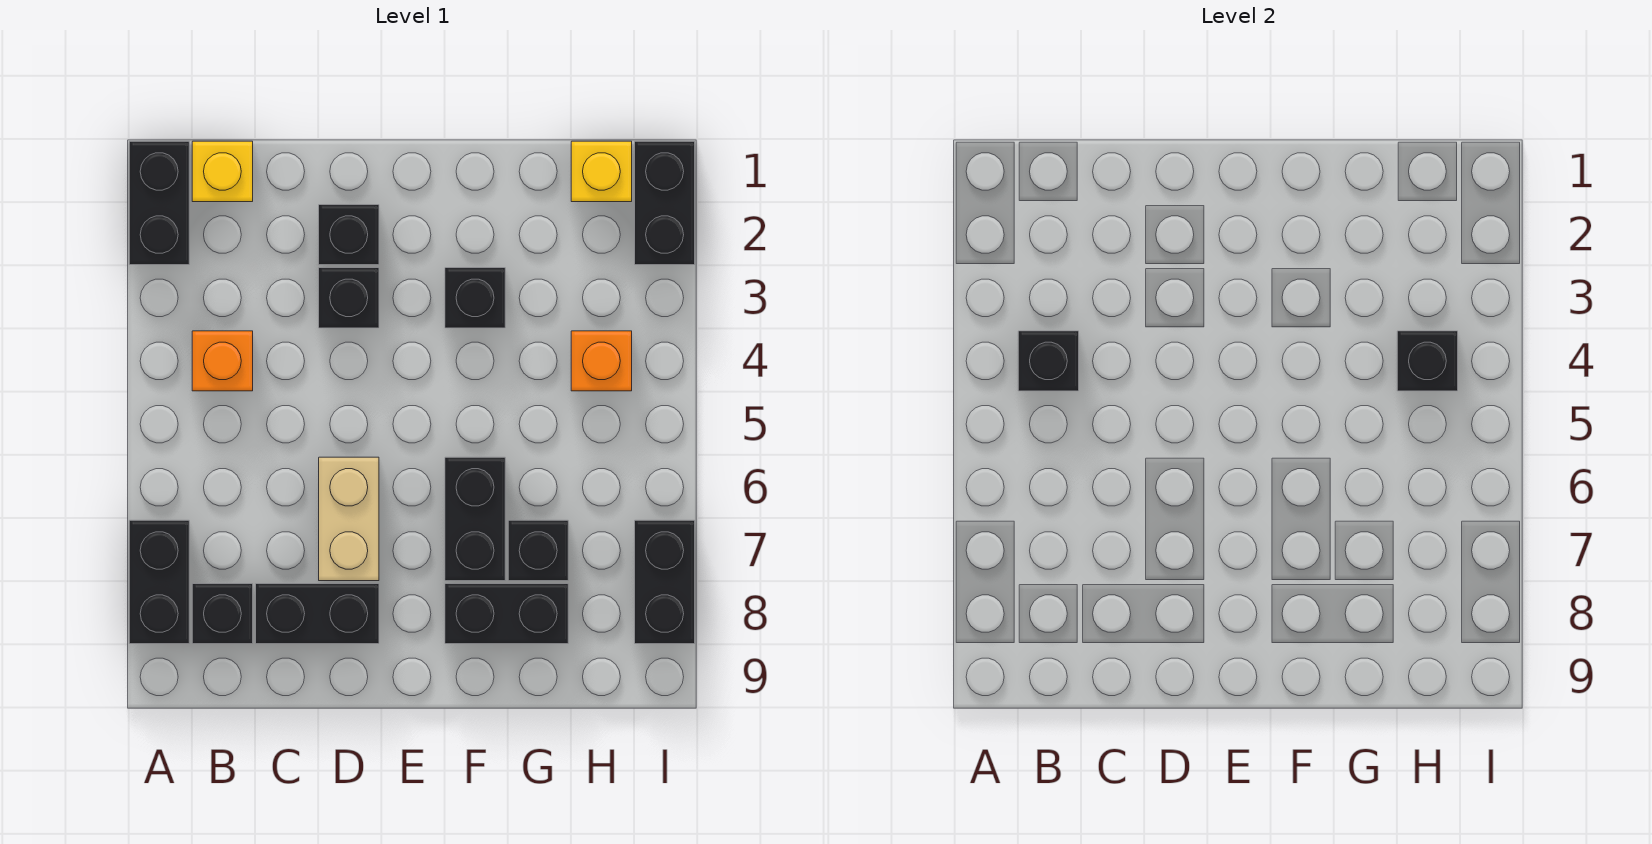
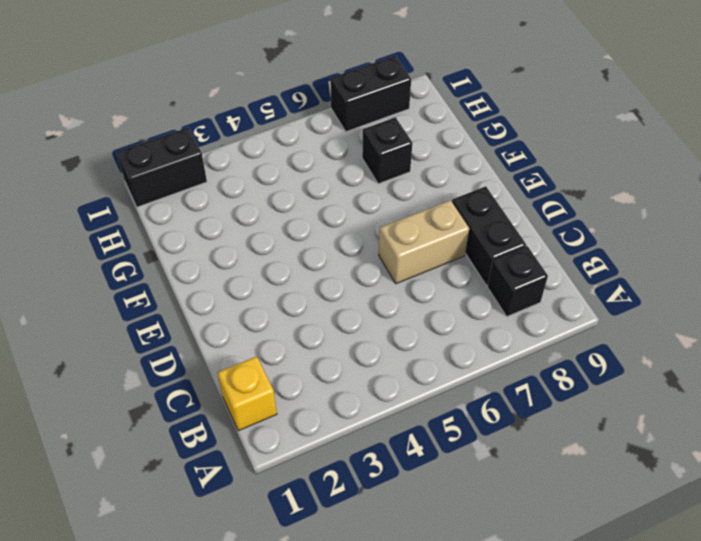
none -> black brick A1:A2 level 1
none -> black brick A7:A8 level 1
none -> orange brick B4 level 1

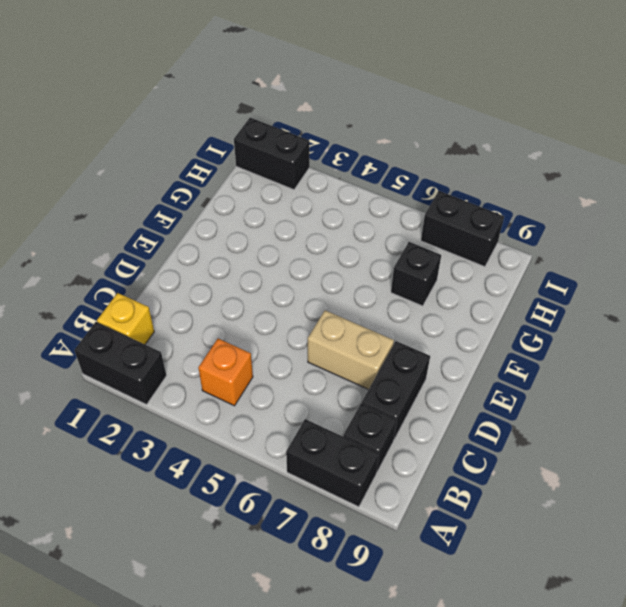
none -> black brick D2 level 1
none -> black brick D3 level 1
none -> black brick F3 level 1

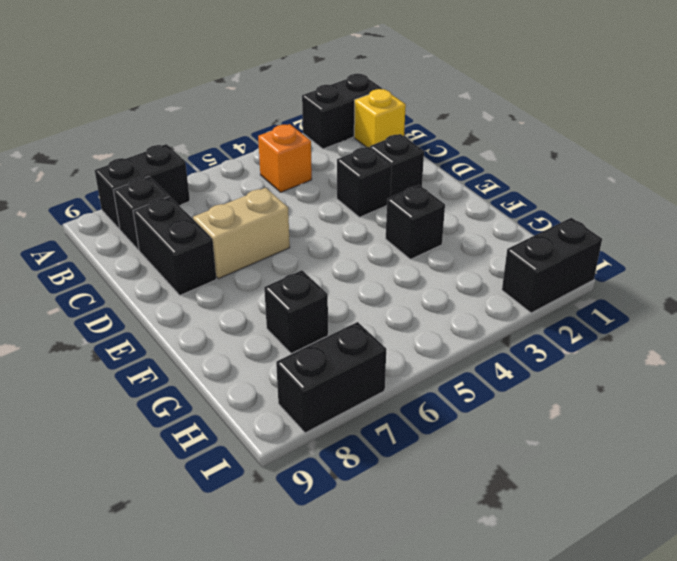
none -> black brick F6:F7 level 1
none -> black brick F8:G8 level 1
none -> yellow brick H1 level 1

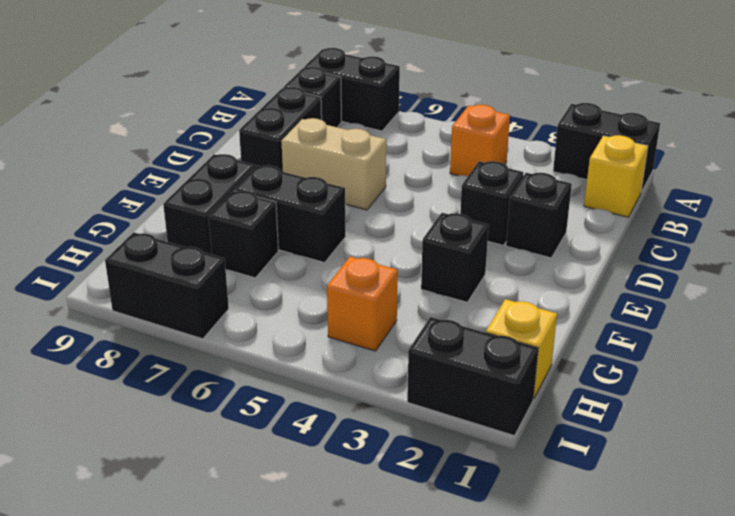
none -> black brick B4 level 2
none -> black brick H4 level 2

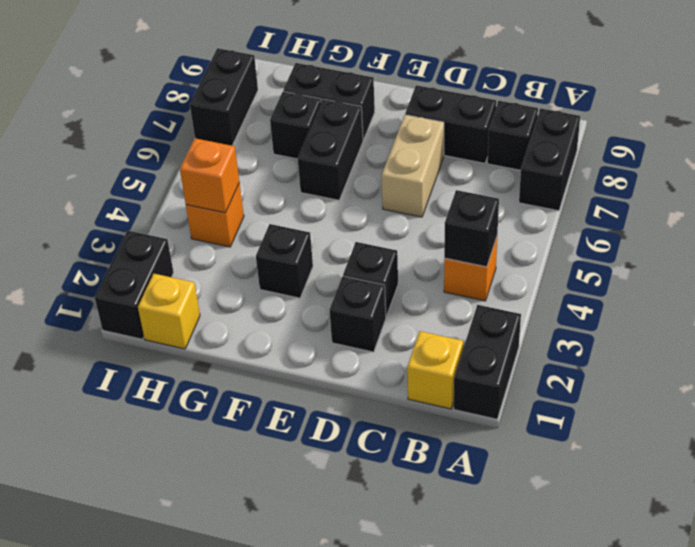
orange brick H4 level 2 -> black brick H4 level 2

